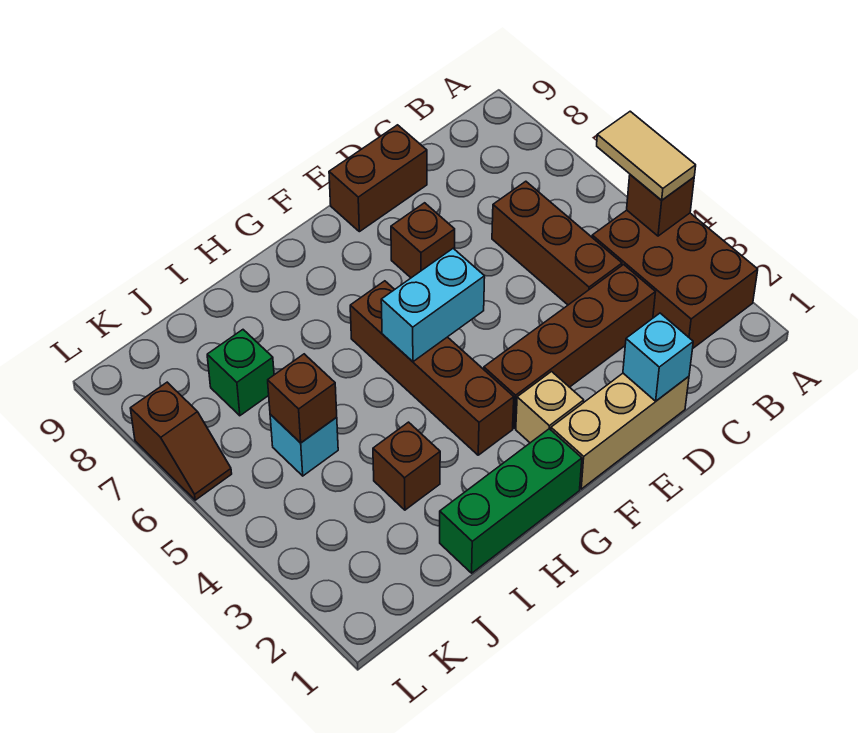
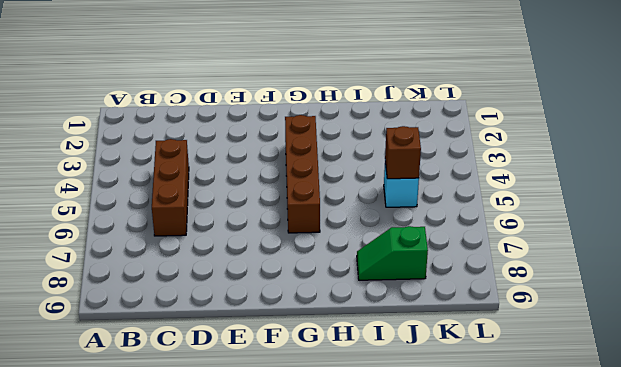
green slope I8:J8 level 1 top J -> none
none -> brown brick A2:B4 level 1
none -> brown brick C3:F3 level 1
none -> tan brick D1:F1 level 1

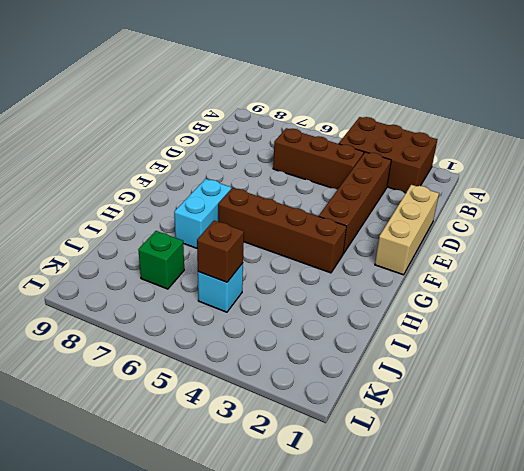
cyan brick G7:H7 level 1 -> cyan brick F5:G5 level 2
none -> brown brick D9:E9 level 1
none -> brown brick E7 level 1
none -> tan brick F2 level 1

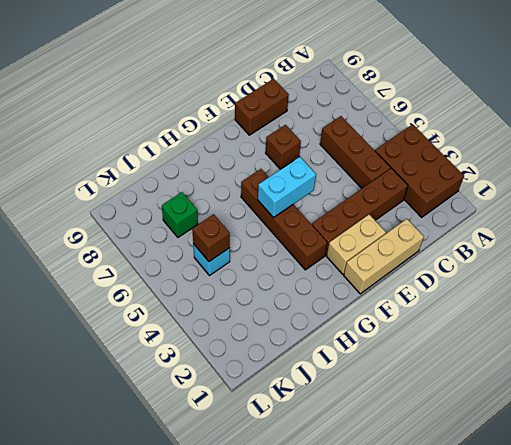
tan brick E2:F2 level 1 -> tan brick F2 level 1
none -> green brick G1:I1 level 1
none -> brown brick I3 level 1
none -> brown slope L6:L7 level 1 top 7

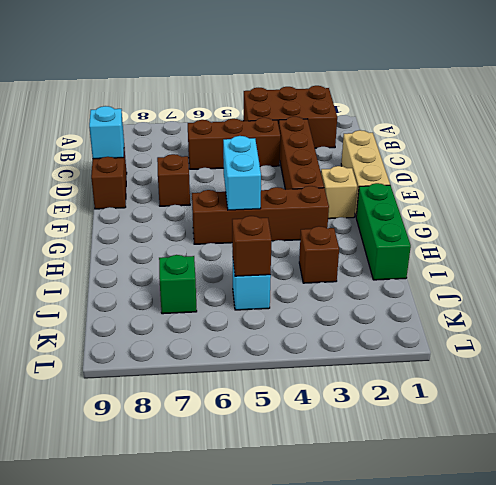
cyan brick D9 level 2 -> cyan brick D1 level 2
none -> brown slope L6:L7 level 1 top 7
none -> brown brick A4 level 2
none -> tan tile A4:A5 level 3

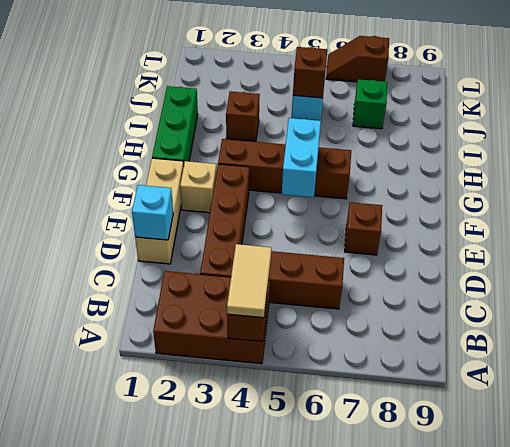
tan tile A4:B4 level 3 -> tan tile A4:A5 level 3
none -> brown brick D9:E9 level 1

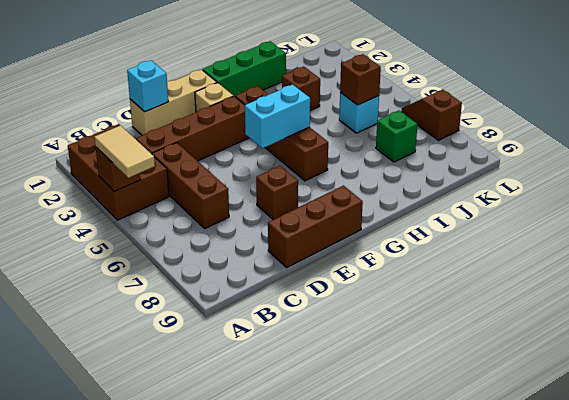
brown brick D9:F9 level 1 -> brown brick D9:E9 level 1

